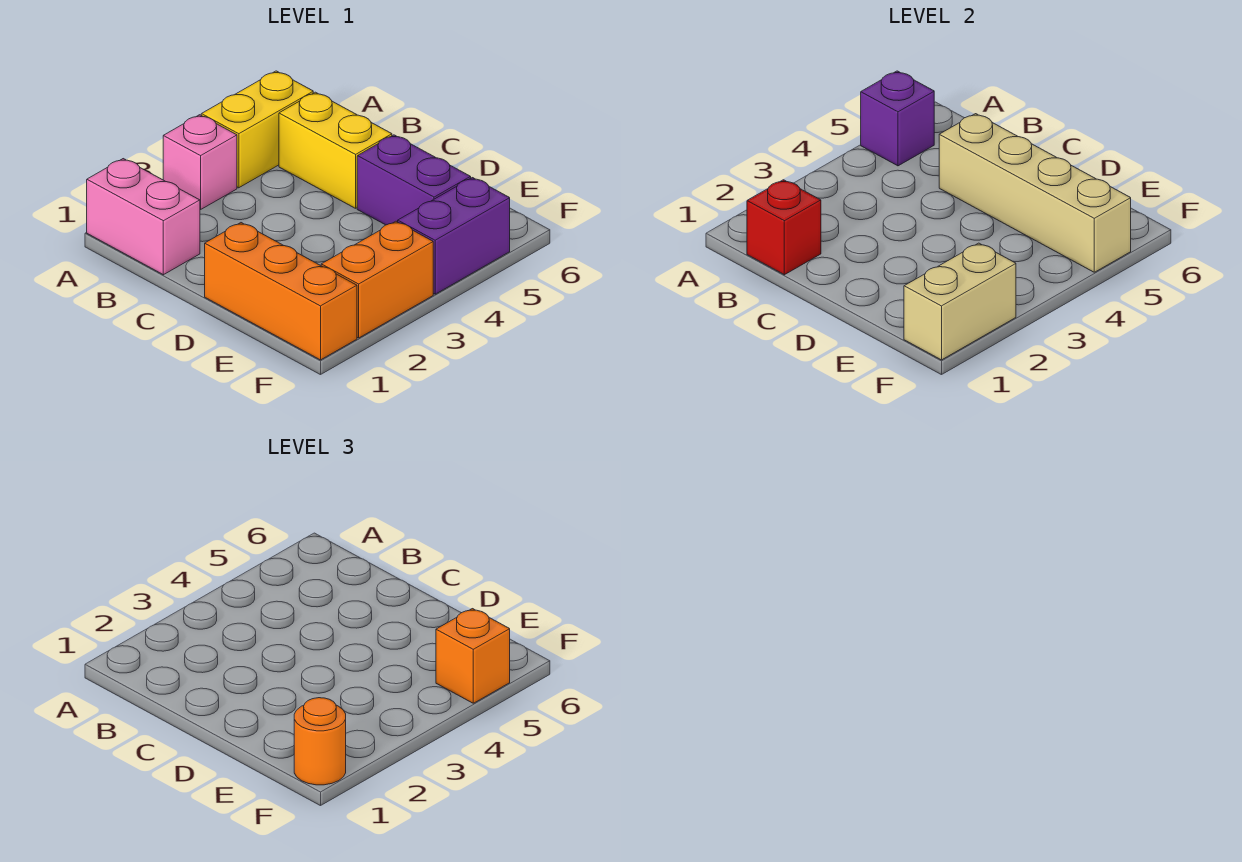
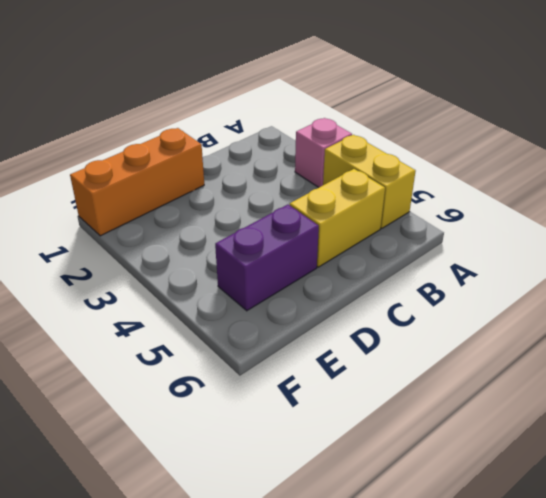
none -> pink brick A1:B1 level 1
none -> orange brick F2:F3 level 1
none -> purple brick F4:F5 level 1

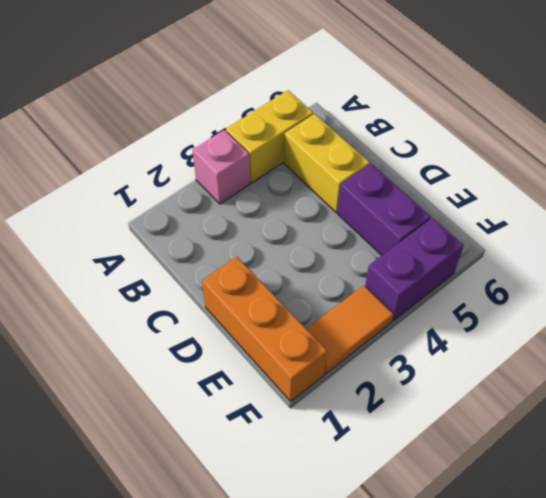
orange tile F2:F3 level 1 -> orange brick F2:F3 level 1
none -> pink brick A1:B1 level 1
none -> purple brick A5 level 2
none -> red brick B1 level 2

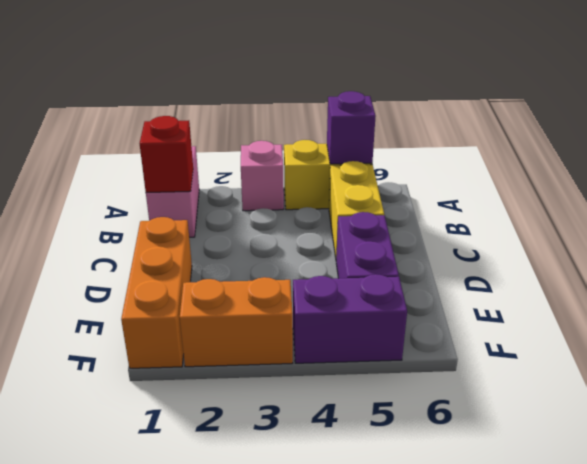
none -> tan brick C5:F5 level 2
none -> tan brick F1:F2 level 2
none -> orange round brick F1 level 3

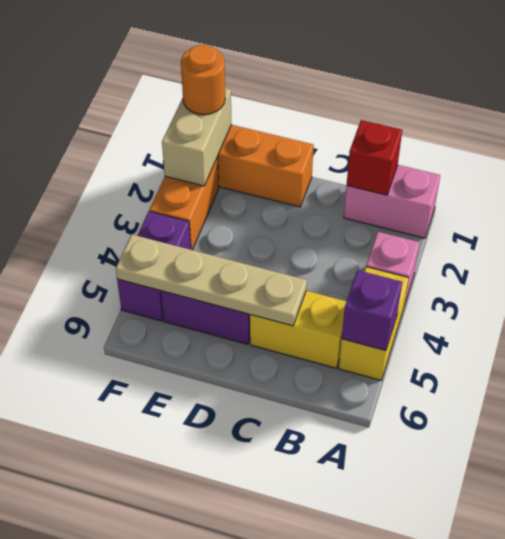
tan plate C5:F5 level 2 -> tan brick C5:F5 level 2
none -> orange brick F5 level 3

